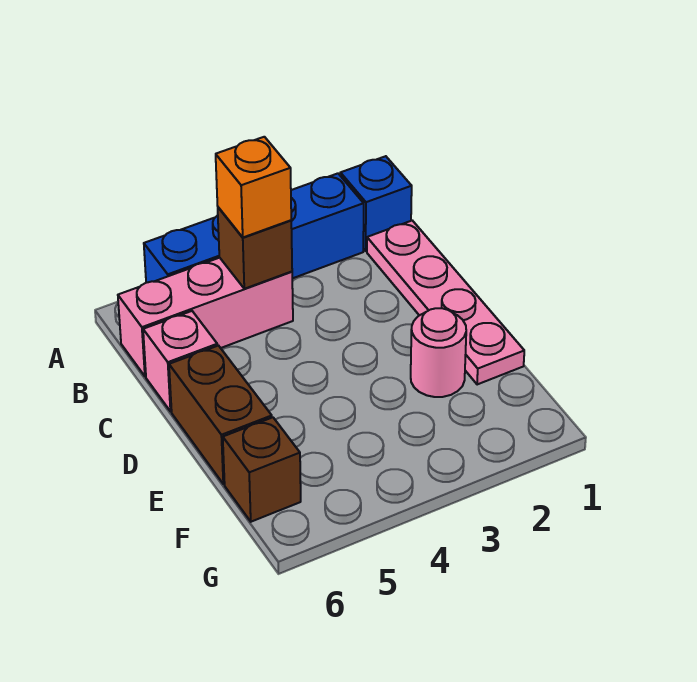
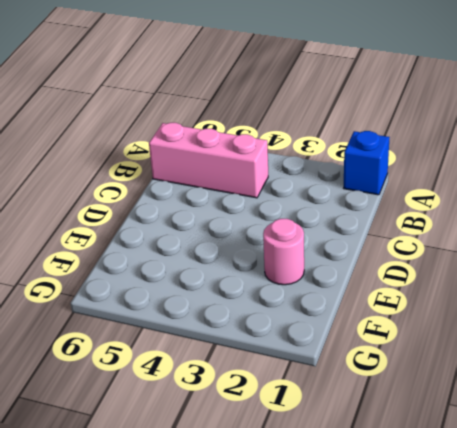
none -> blue brick A2:A5 level 1
none -> pink plate B1:E1 level 1

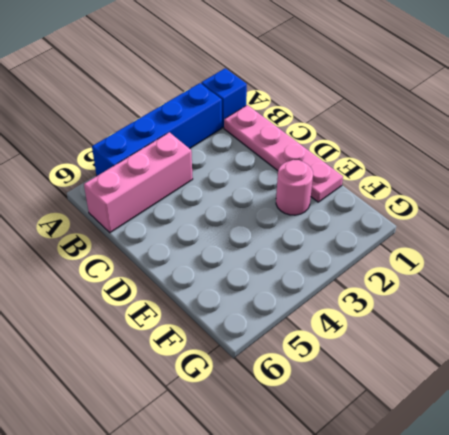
none -> pink brick C6 level 1
none -> brown brick D6:E6 level 1

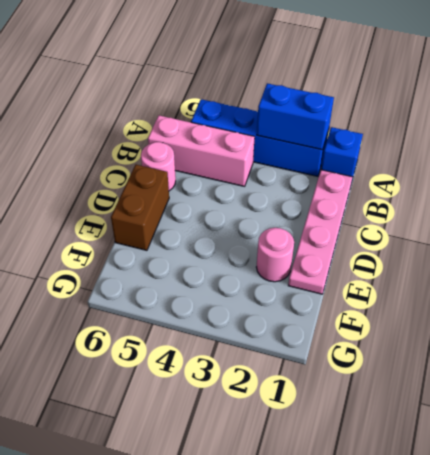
blue brick A2:A3 level 2 -> none
pink round brick C6 level 1 -> pink brick C6 level 1
none -> brown brick F6 level 1
none -> brown brick B4 level 2

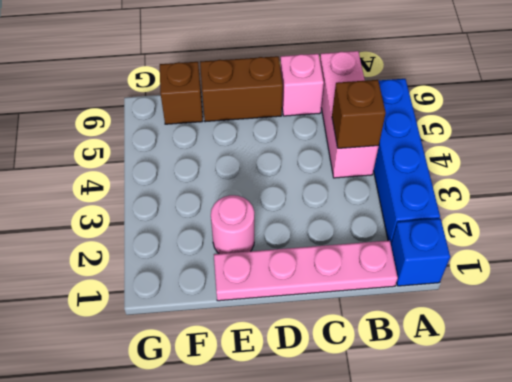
none -> orange brick B4 level 3

